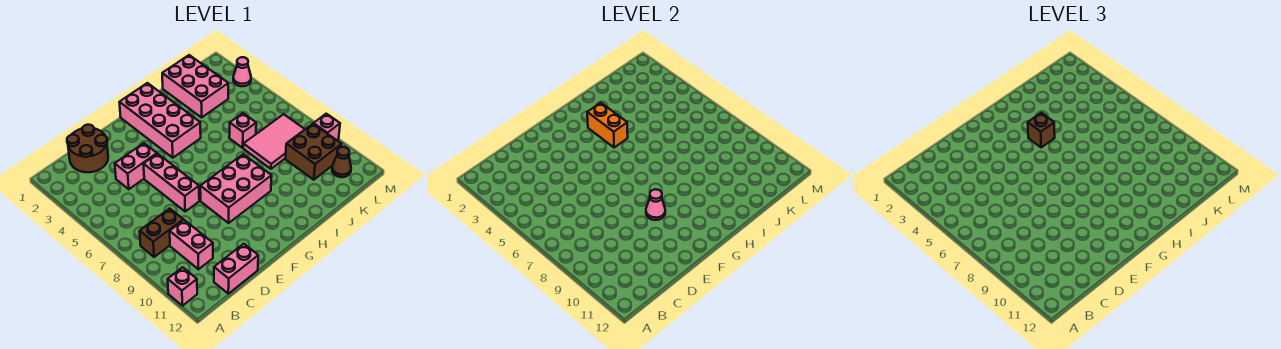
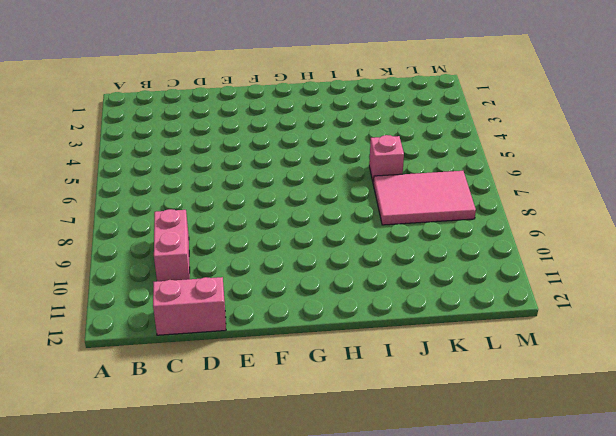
none -> pink brick A11 level 1
none -> brown brick B8:C8 level 1
none -> brown round brick C1:D2 level 1

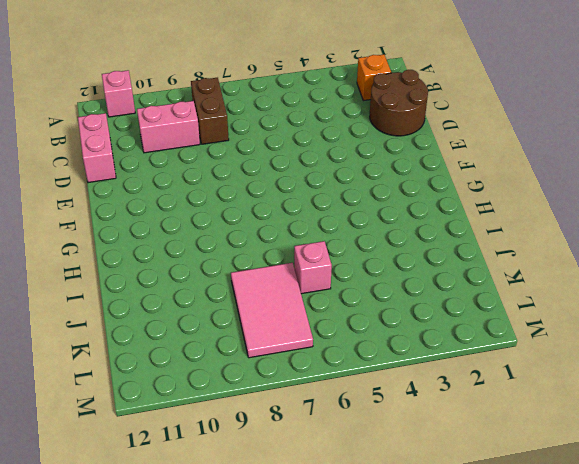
orange brick B2 level 1 -> none
none -> pink brick D4:E4 level 1
none -> pink brick E5:E7 level 1
none -> pink brick F8:H9 level 1

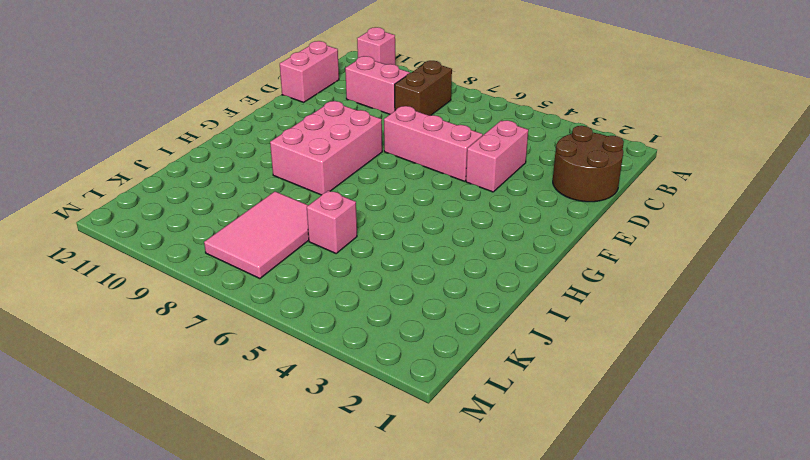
none -> pink brick G1:H4 level 1
none -> pink brick J1:K3 level 1
none -> brown brick K9:L10 level 1

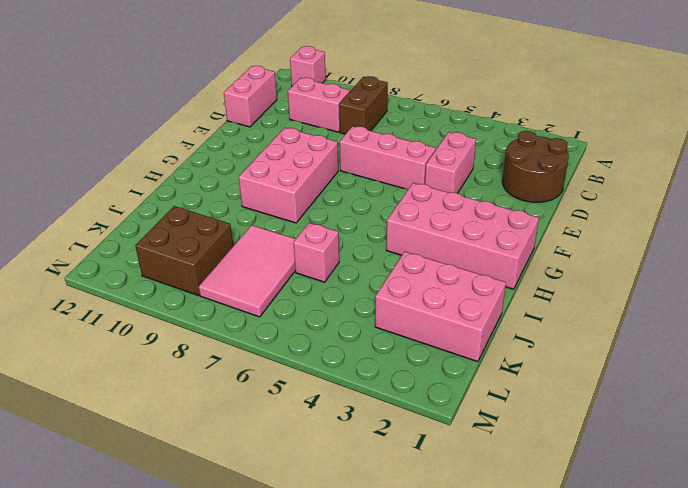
none -> brown cone L11 level 1
none -> pink cone M3 level 1
none -> pink brick M9 level 1

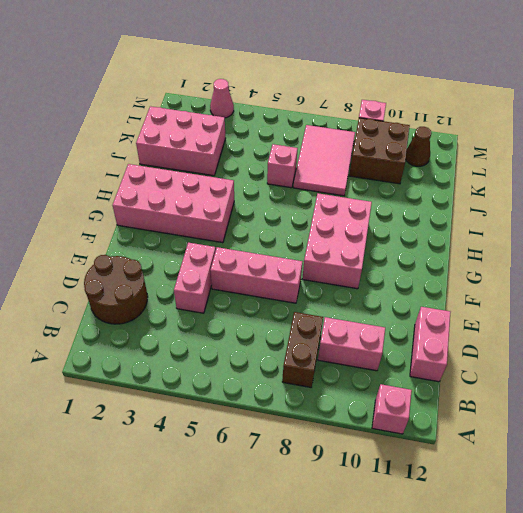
none -> pink cone F9 level 2
none -> orange brick H3:H4 level 2
none -> brown brick H4 level 3

